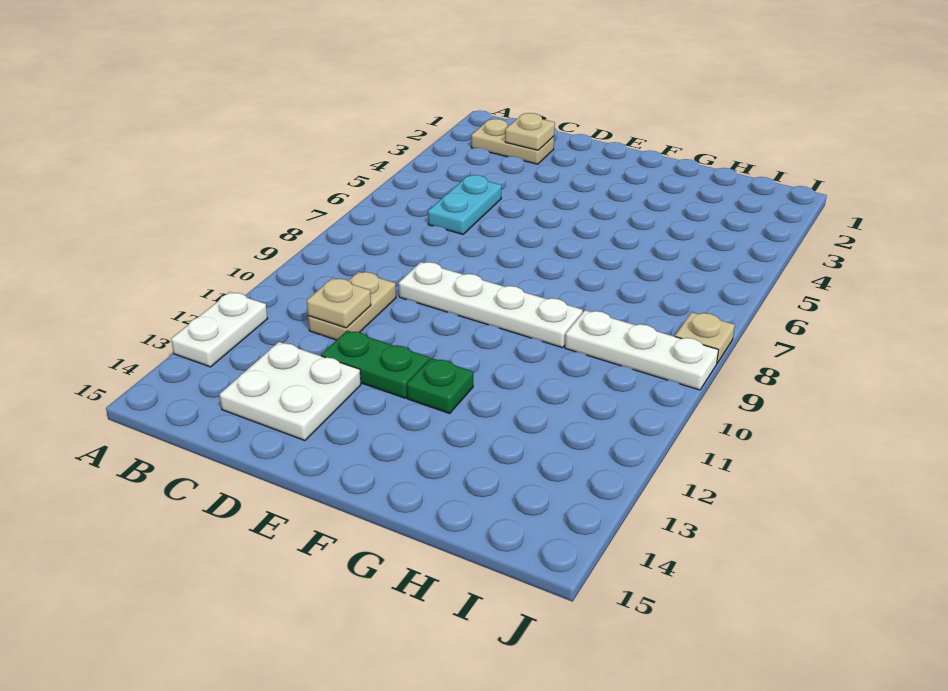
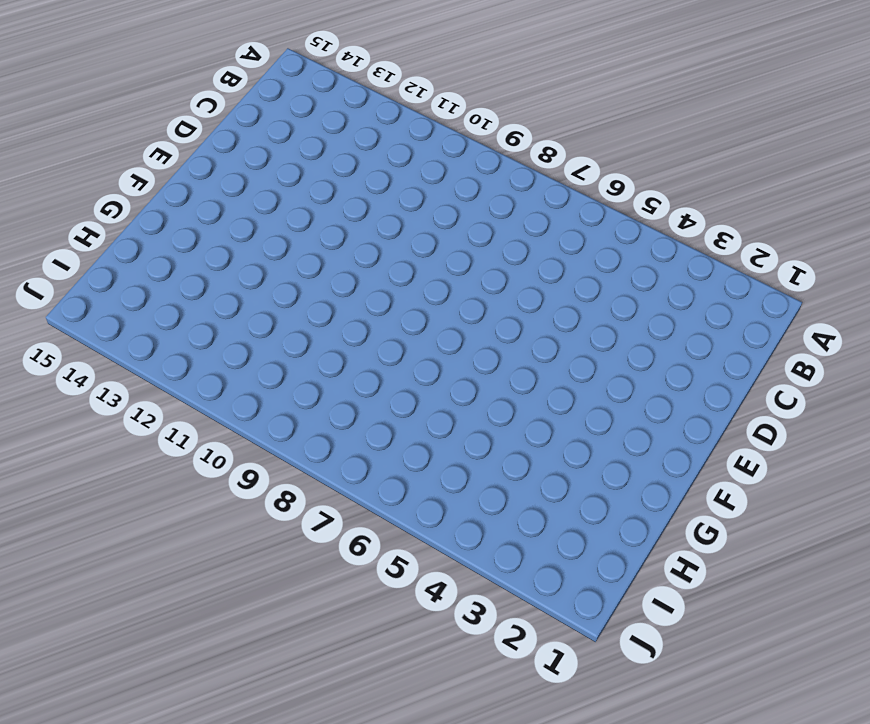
none -> white plate A12:A13 level 1
none -> tan plate B2:C2 level 1
none -> cyan plate C5:C6 level 1

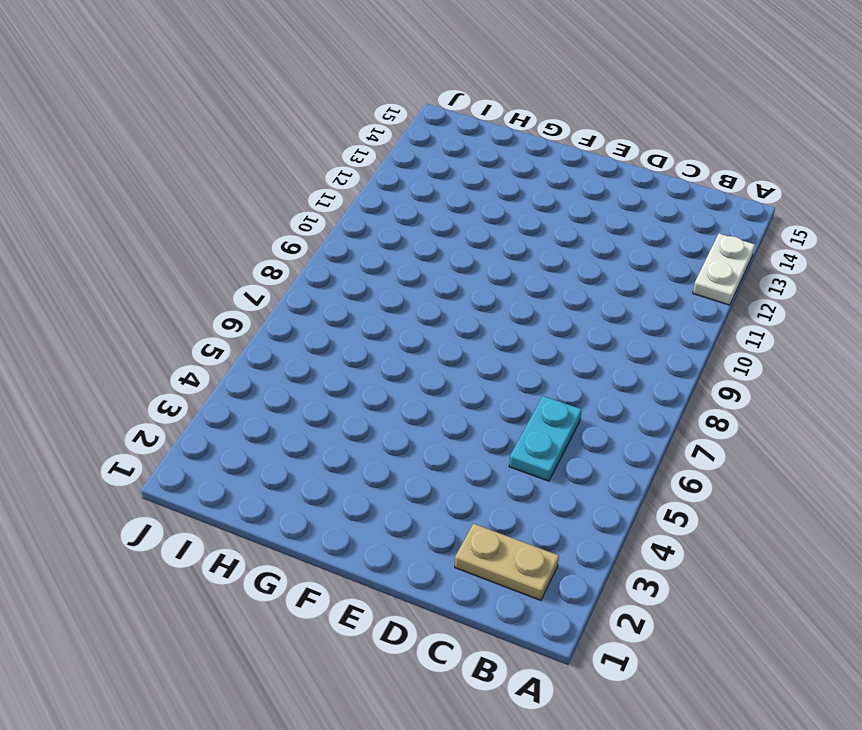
none -> tan plate C10:C11 level 1
none -> white plate C13:D14 level 1
none -> white plate D9:G9 level 1

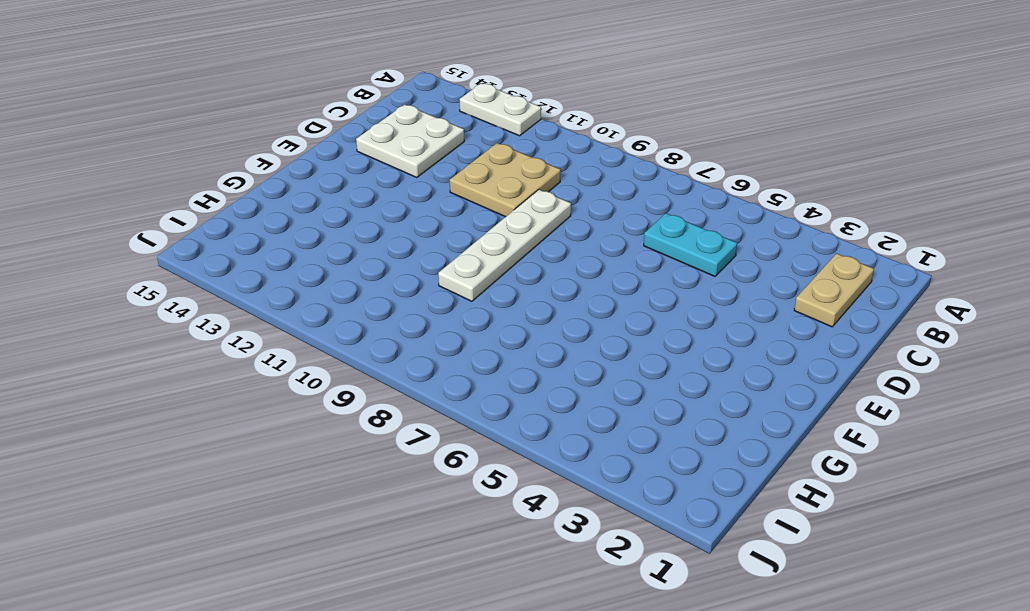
tan plate C10:D11 level 1 -> tan plate C10:C11 level 1
none -> green plate D12:E12 level 1
none -> green plate F12 level 1
none -> white plate H9:J9 level 1

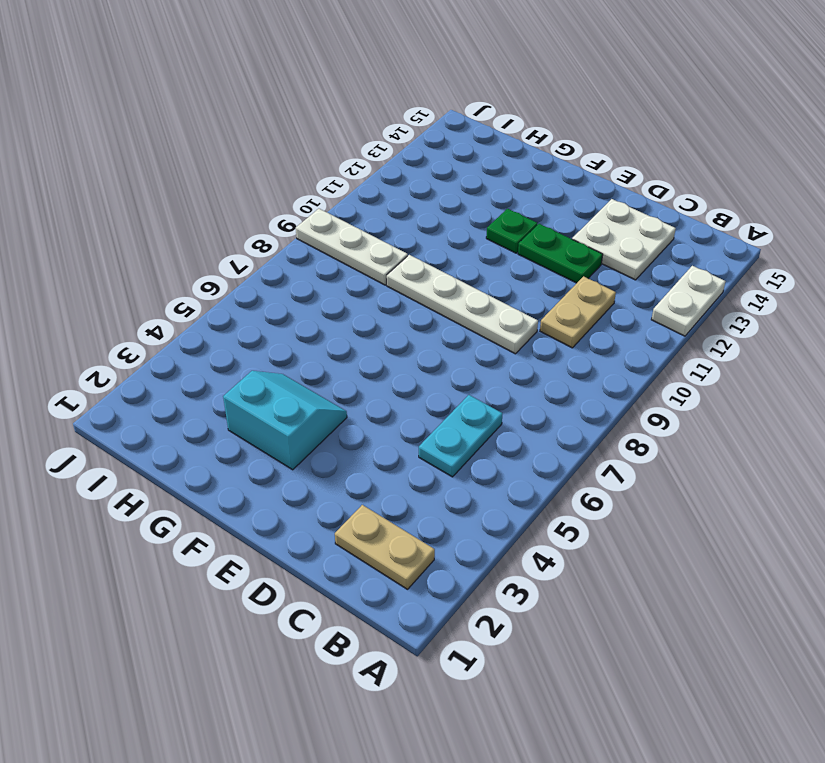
cyan slope F3:G4 level 1 top 3 -> none
none -> tan plate J8 level 1
none -> tan plate C2 level 2
none -> tan plate C11 level 2

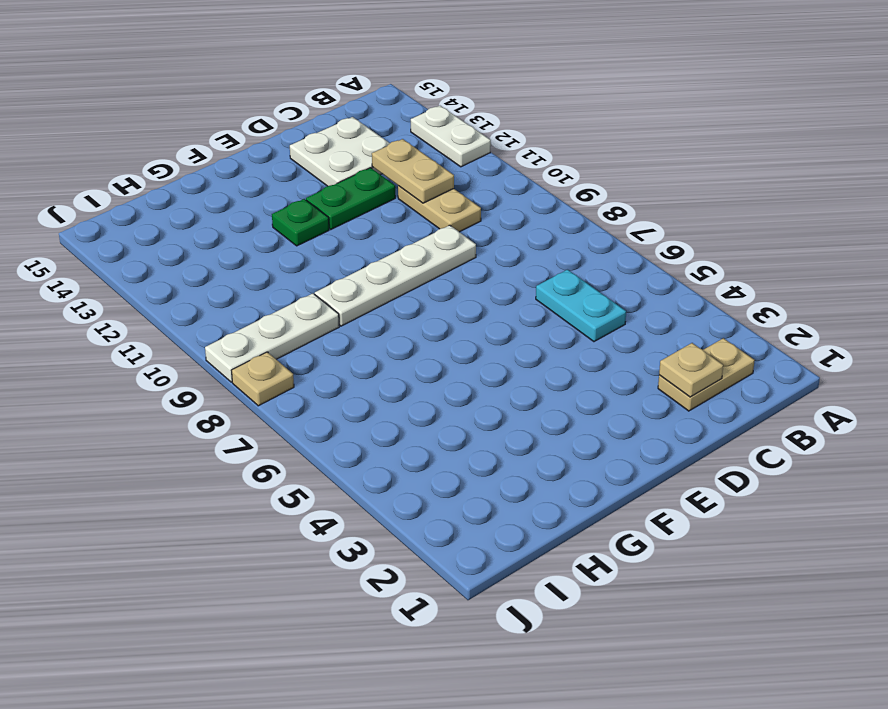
tan plate C11:C12 level 2 -> tan plate C11 level 2

